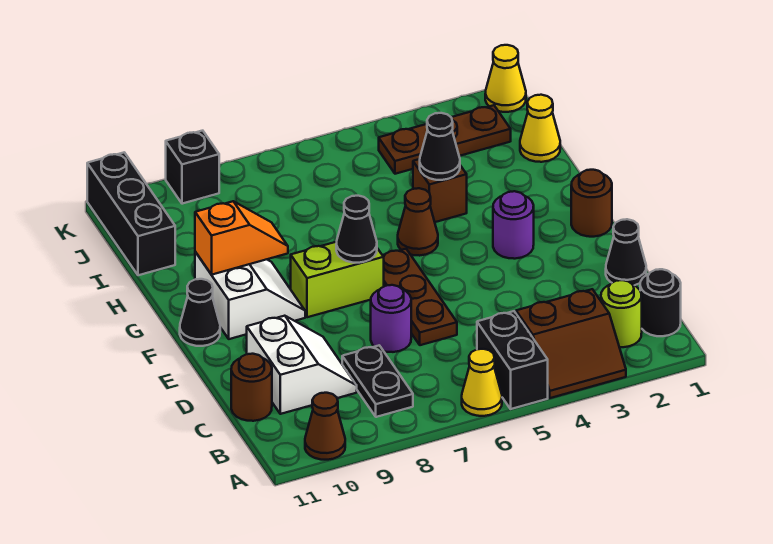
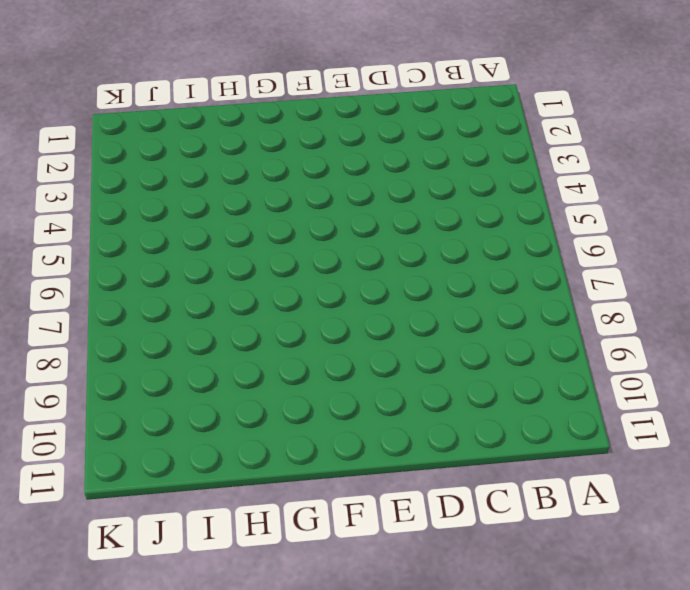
none -> brown slope A3:B4 level 1 top B
none -> black brick A5:B5 level 1
none -> yellow cone A6 level 1

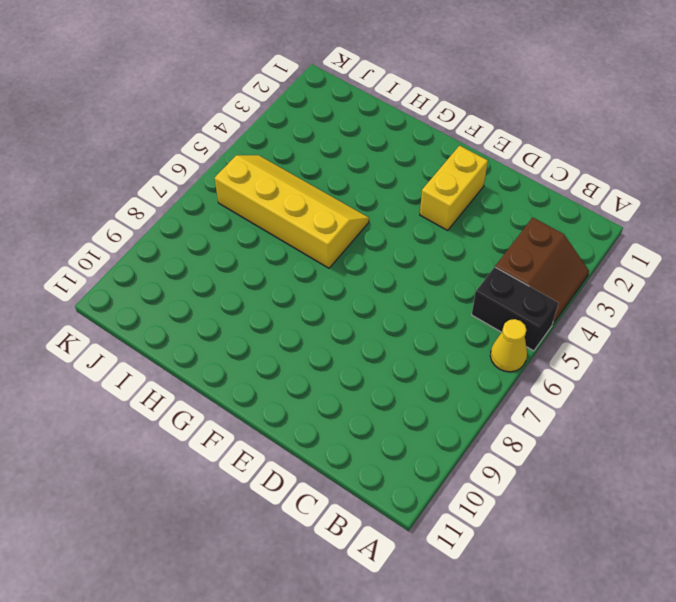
yellow brick E2:E3 level 1 -> none
yellow slope G5:J6 level 1 top 6 -> brown cone G5 level 1
none -> brown cone A10 level 1
none -> black round brick B1 level 1
none -> lime round brick B2 level 1

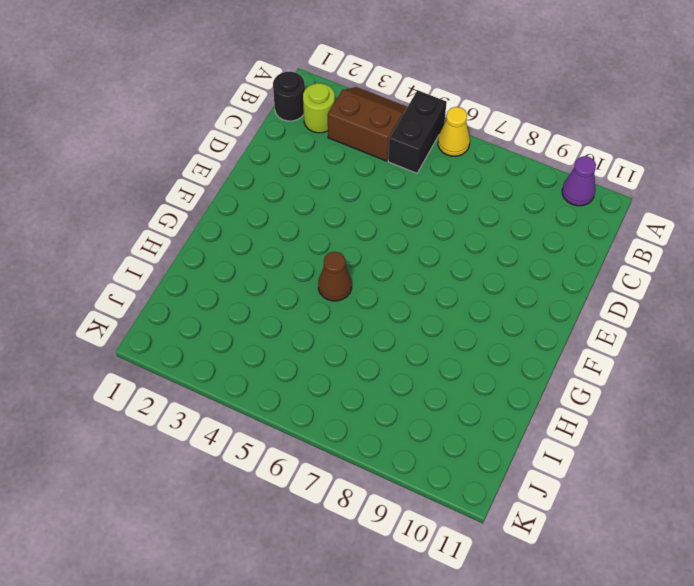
purple cone A10 level 1 -> brown cone A10 level 1
none -> black plate B8:C8 level 1
none -> white slope C9:D10 level 1 top 10
none -> brown round brick C11 level 1

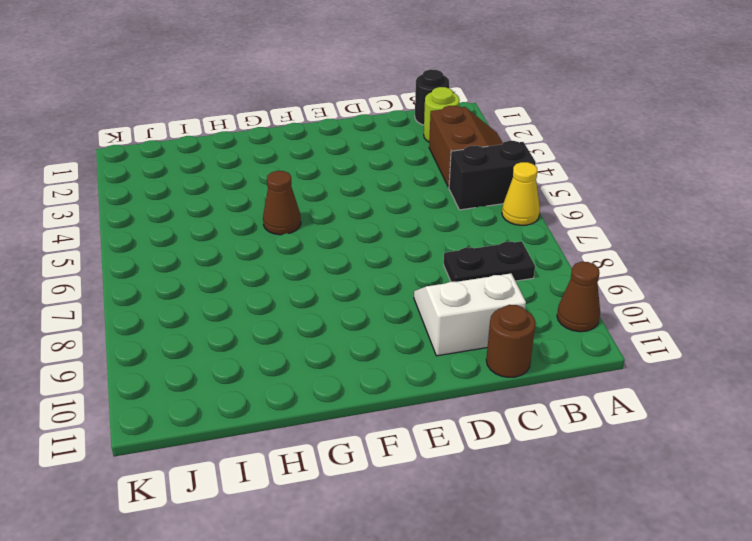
none -> black cone D1 level 1
none -> brown plate D6:F6 level 1
none -> purple round brick D7 level 1

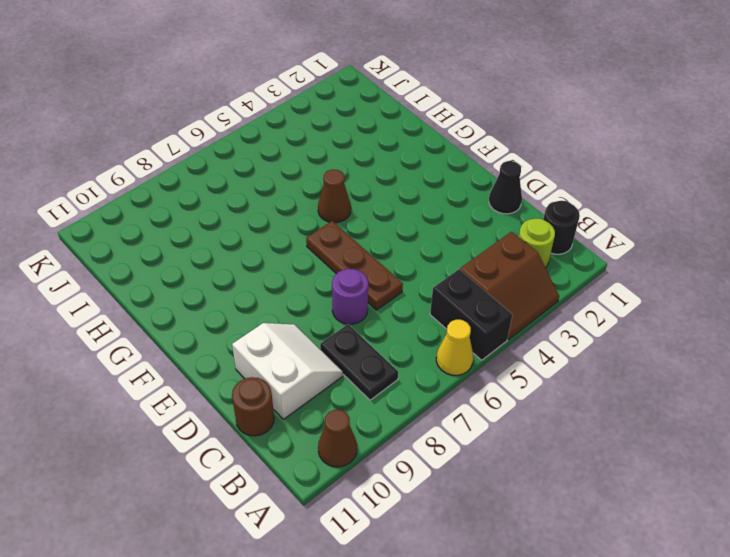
none -> brown round brick F1 level 1
none -> purple round brick F3 level 1
none -> lime brick F7:F8 level 1

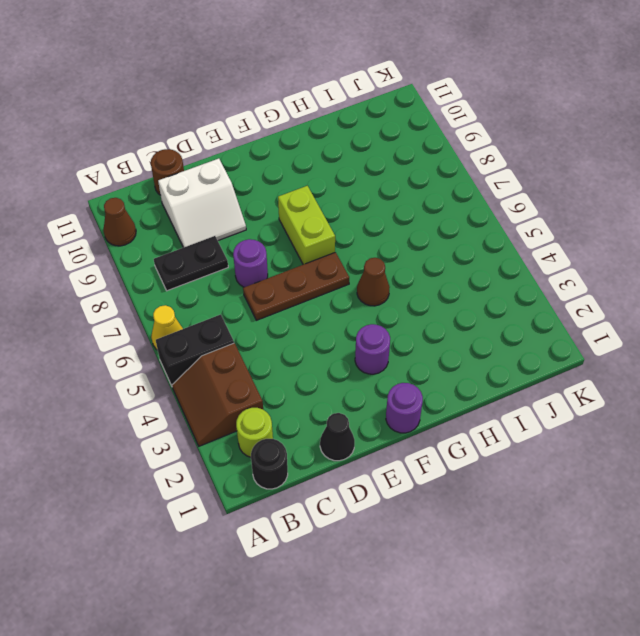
purple round brick F1 level 1 -> brown round brick F1 level 1
none -> white slope F9:G10 level 1 top 10
none -> black cone F11 level 1
none -> brown brick H4 level 1

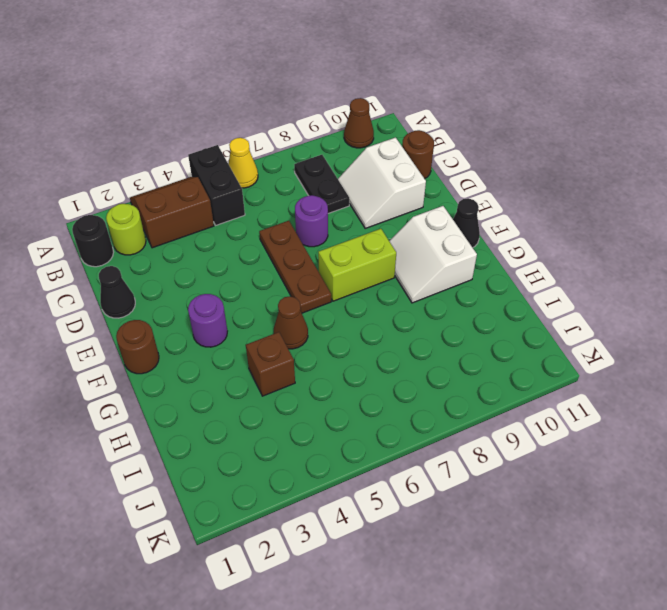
none -> yellow cone I1 level 1
none -> black brick I11:K11 level 1
none -> brown plate J2:J4 level 1

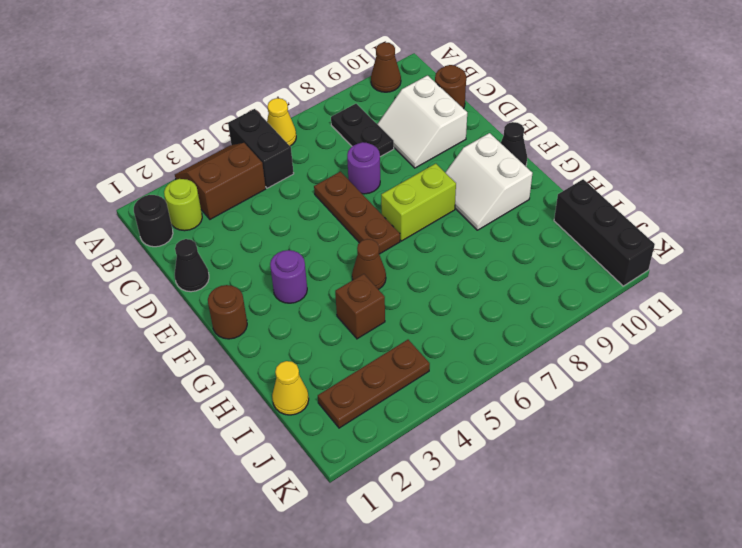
none -> yellow cone K1 level 1
none -> black brick K9 level 1
none -> black cone F7 level 2

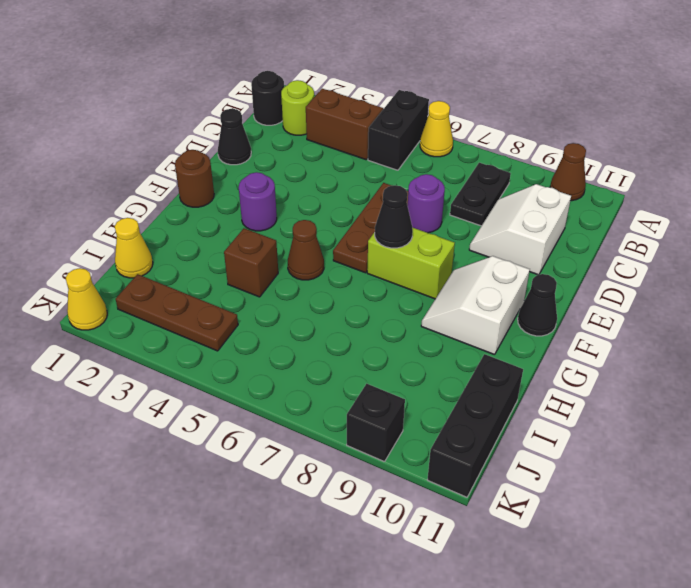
none -> brown round brick C11 level 1
none -> orange slope G9:G10 level 2 top 10
none -> black cone H4 level 2

